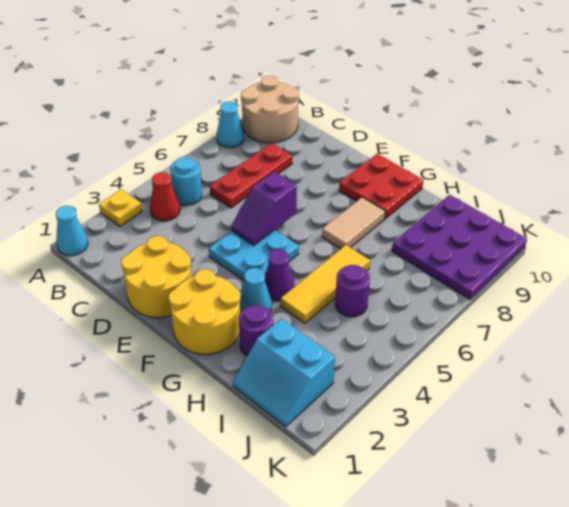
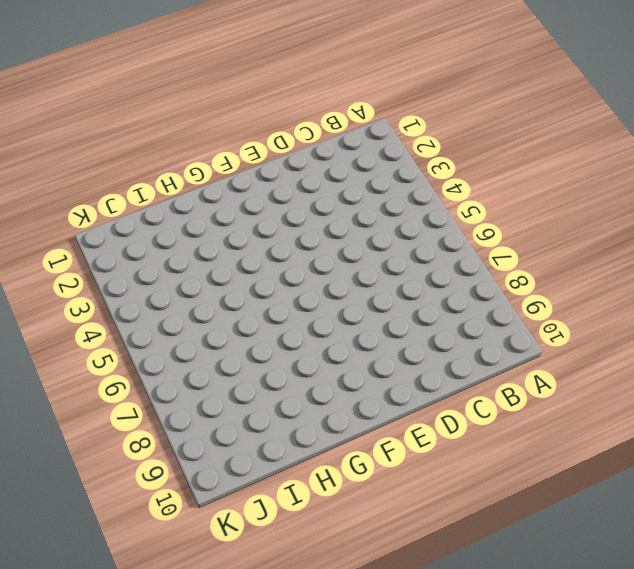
none -> cyan cone A1 level 1
none -> yellow plate A3 level 1
none -> cyan cone A8 level 1

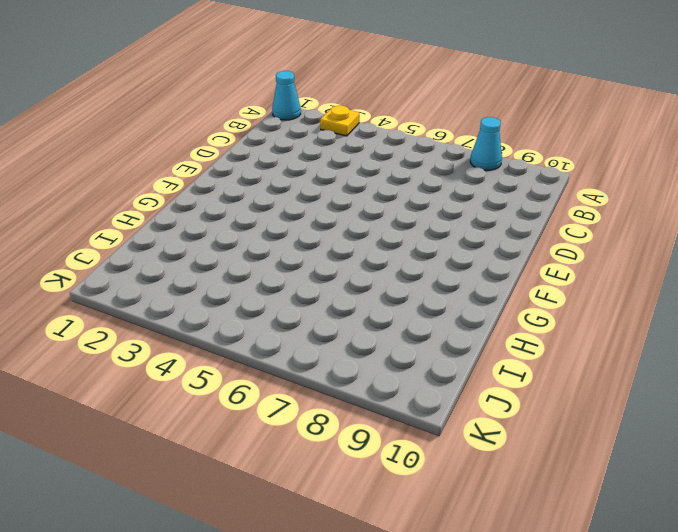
none -> tan round brick A9:B10 level 1
none -> red cone B4 level 1
none -> cyan round brick B5 level 1

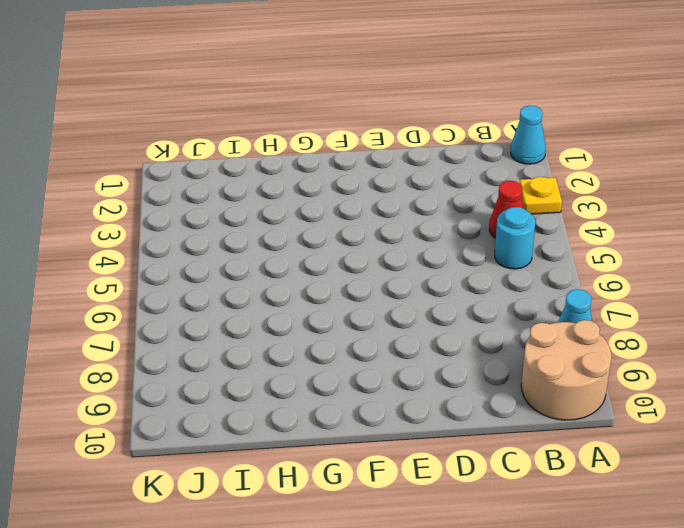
none -> red plate C6:C8 level 1
none -> yellow round brick D1:E2 level 1
none -> cyan plate E4:F5 level 1

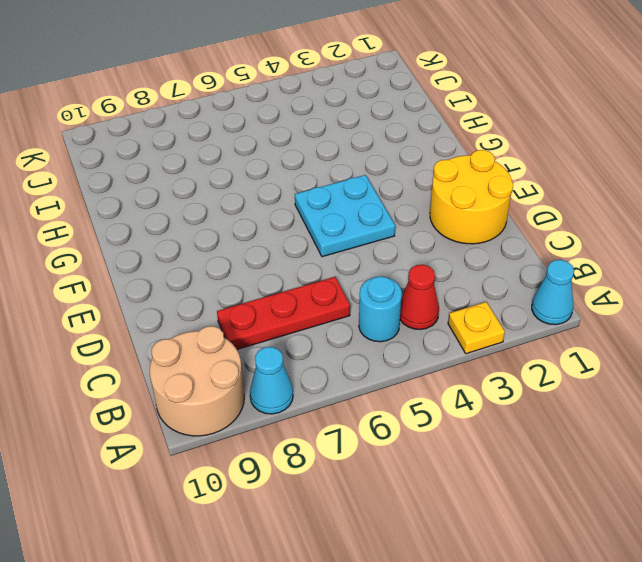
none -> yellow round brick F1:G2 level 1
none -> red plate F9:G10 level 1
none -> cyan cone G3 level 1

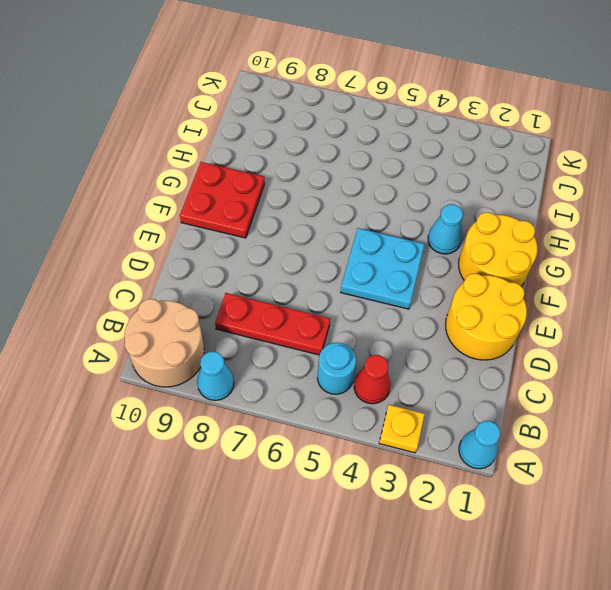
none -> purple cone G4 level 1
none -> tan tile G7:G8 level 1
none -> purple round brick H2 level 1

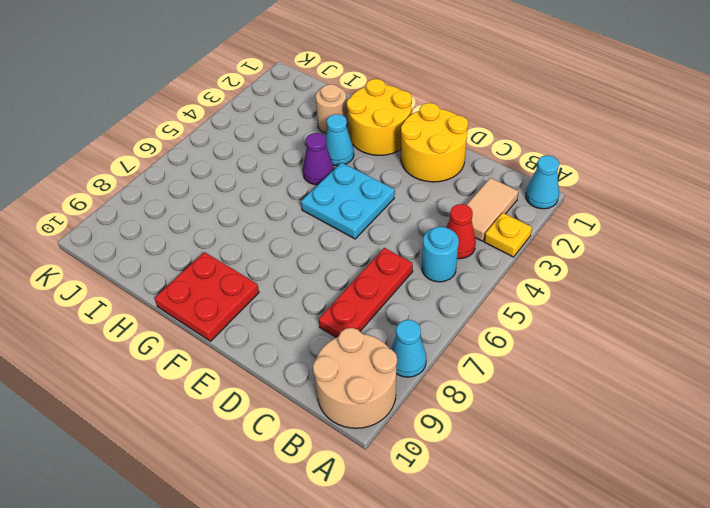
tan tile B2:B3 level 1 -> tan tile G7:G8 level 1
tan round brick H2 level 1 -> purple round brick H2 level 1
none -> yellow tile H4:H6 level 1
none -> cyan slope I1:J2 level 1 top 2
none -> purple round brick I5 level 1

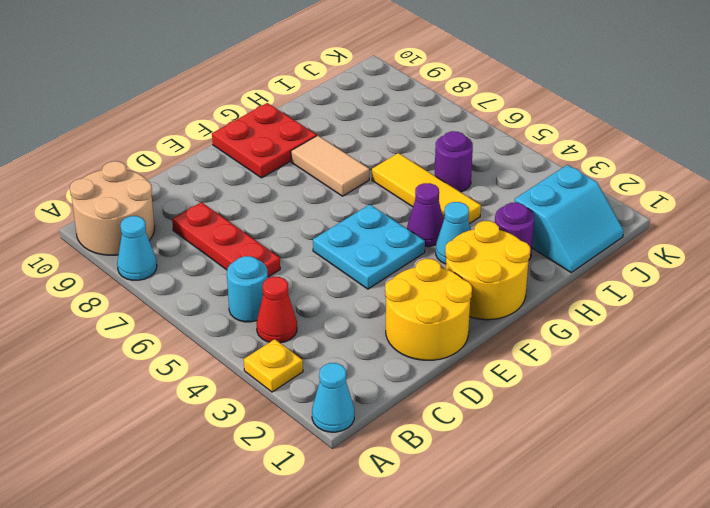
none -> purple plate I8:K10 level 1
none -> purple slope E5:E6 level 2 top 6

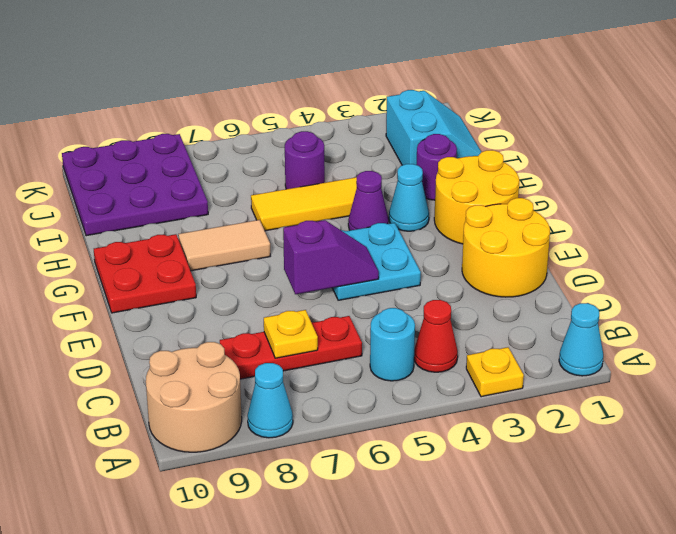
yellow plate C7 level 2 -> none

